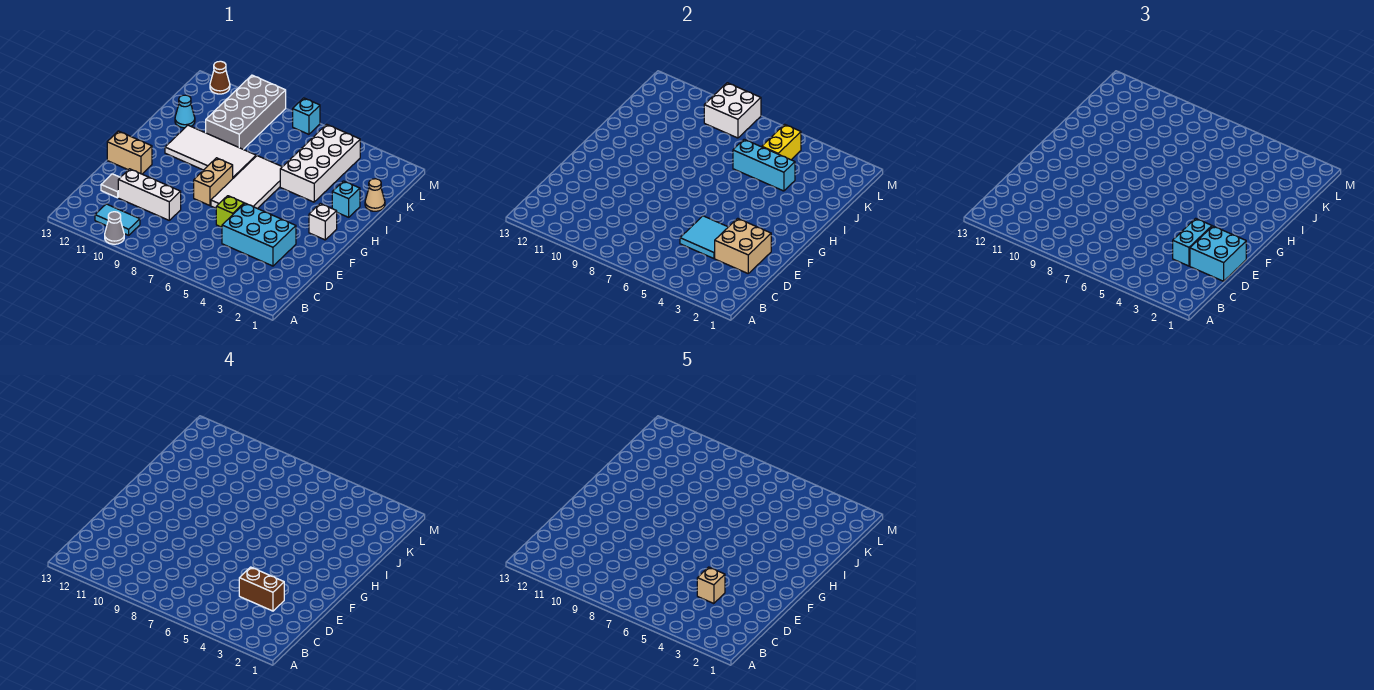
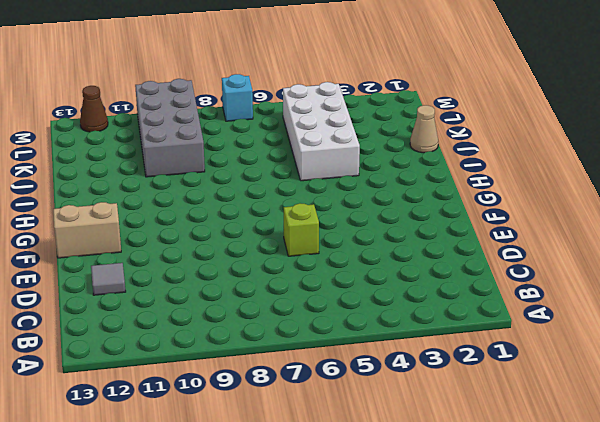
none -> grey cone A10 level 1
none -> cyan tile B10:B11 level 1
none -> cyan brick D3:E5 level 1

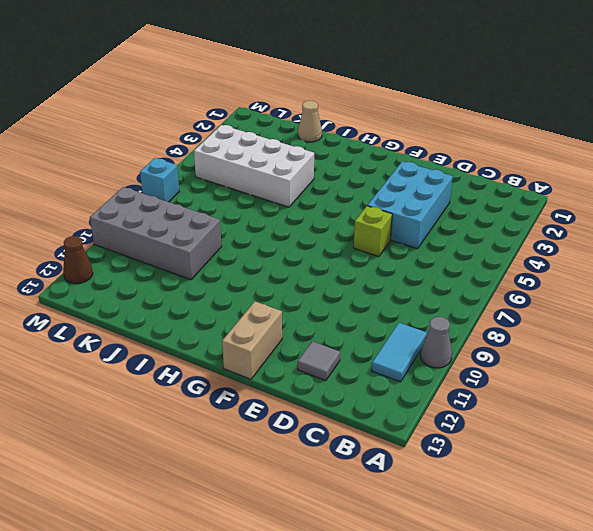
none -> white brick D9:D11 level 1
none -> white tile F6:I7 level 1
none -> tan brick F8:G8 level 1

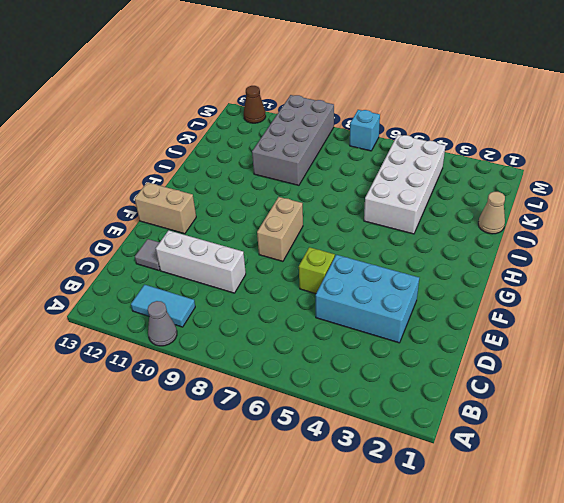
none -> white tile F6:I7 level 1
none -> white brick G2 level 1
none -> white tile H8:I11 level 1

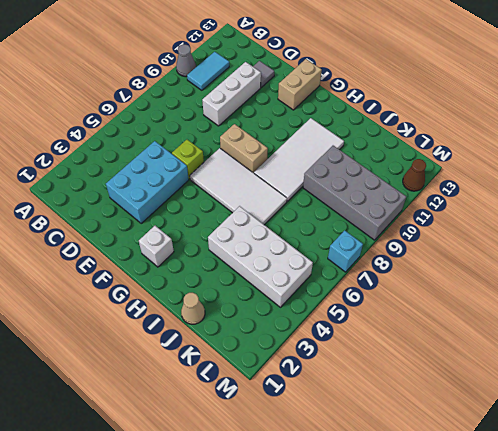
none -> cyan brick I2 level 1
none -> cyan cone J12 level 1
none -> tan brick D2:E3 level 2

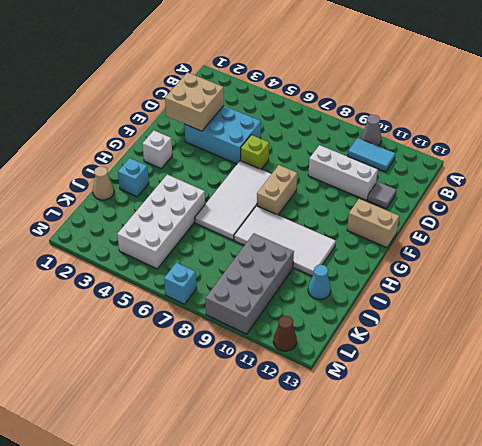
none -> cyan tile D4:E5 level 2
none -> cyan brick J4:J6 level 2
none -> yellow brick K5:L5 level 2

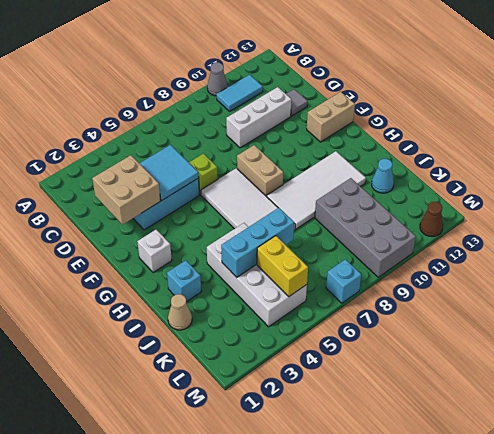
none -> white brick L8:M9 level 2
none -> cyan brick D1:E2 level 3
none -> cyan brick D3:E3 level 3

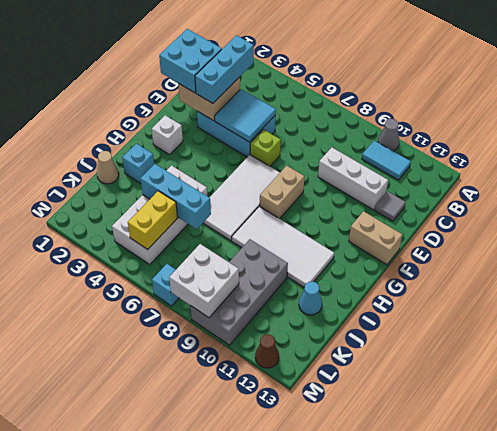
cyan brick C3:E3 level 3 -> cyan brick D3:E3 level 3
none -> brown brick D3:D4 level 4
none -> tan brick D4 level 5

